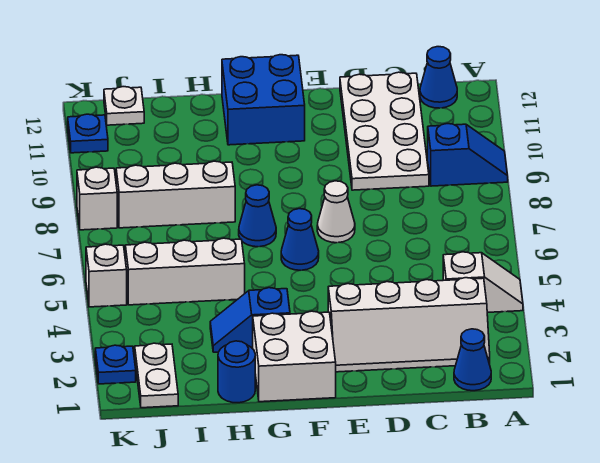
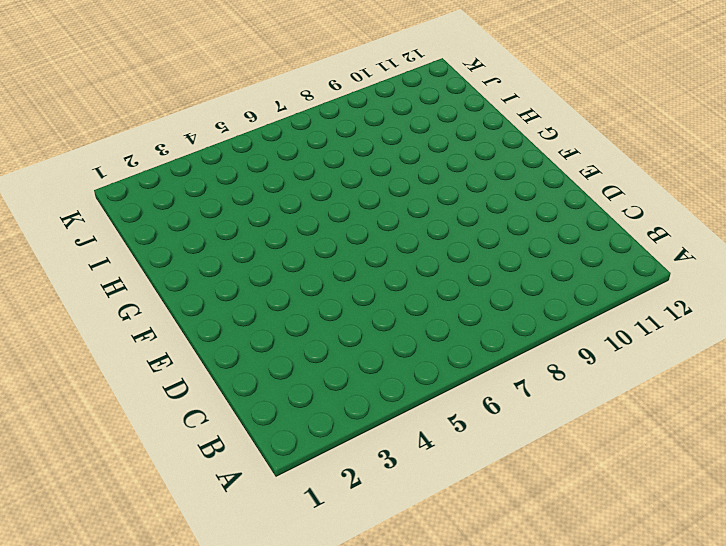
none -> white slope A4:B4 level 1 top B
none -> blue slope A9:B9 level 1 top B
none -> blue cone B1 level 1

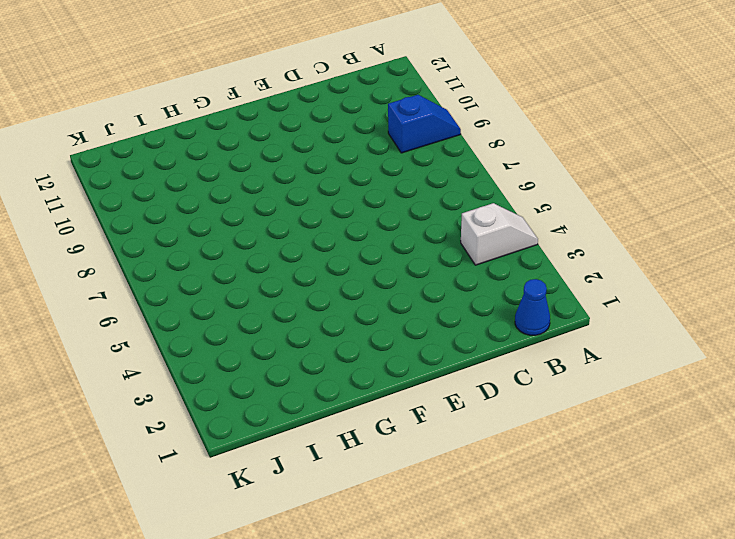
none -> white slope B2:E3 level 1 top 3
none -> blue cone B12 level 1
none -> white plate C9:D12 level 1

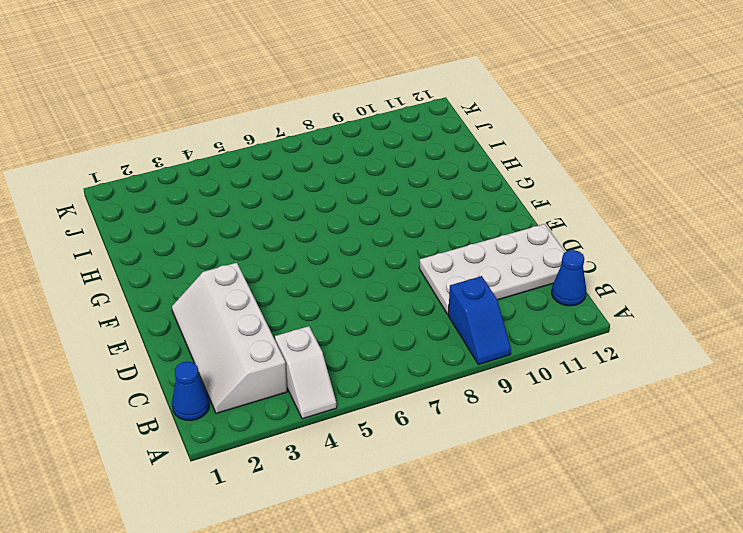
none -> white cone E7 level 1
none -> white brick F1:G2 level 1
none -> blue cone F6 level 1

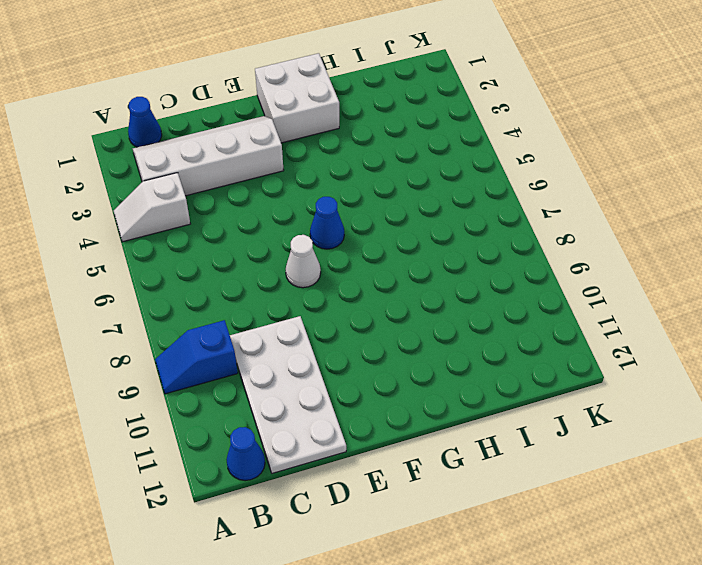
none -> blue brick F11:G12 level 1
none -> blue slope G3:H3 level 1 top G
none -> blue cone G7 level 1

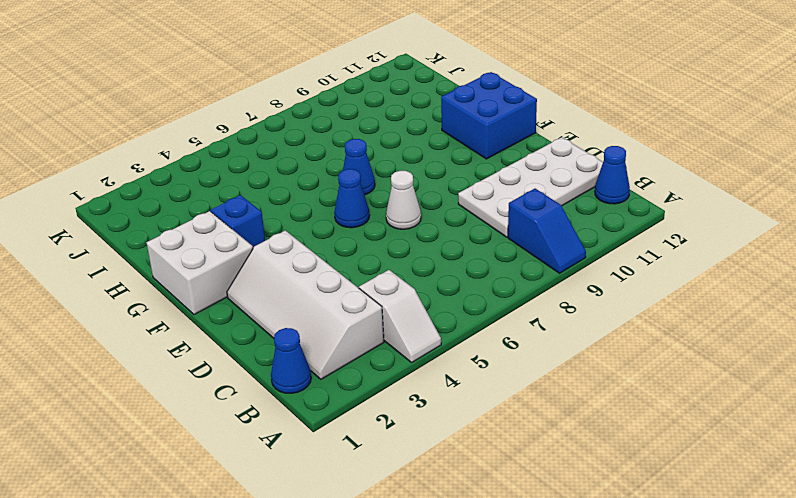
none -> blue round brick H1 level 1
none -> white brick H5:J5 level 1
none -> white brick H8:J8 level 1

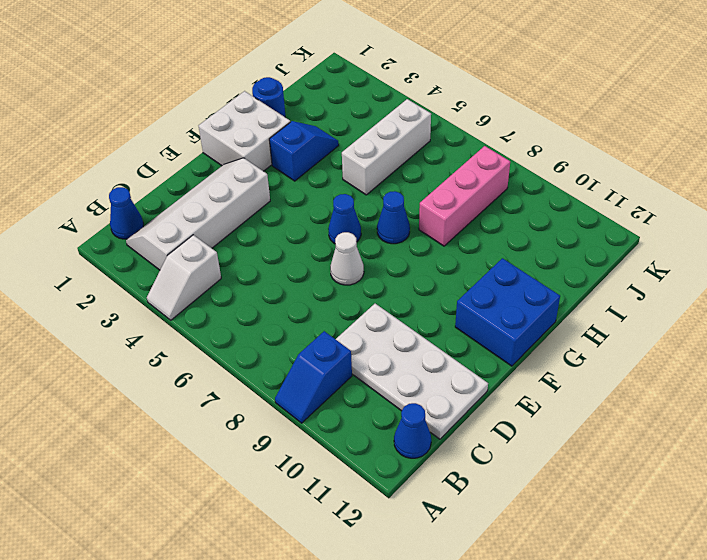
pink brick H8:J8 level 1 -> white brick H8:J8 level 1
none -> white plate J1:J2 level 1
none -> white plate J12 level 1
none -> blue plate K2 level 1

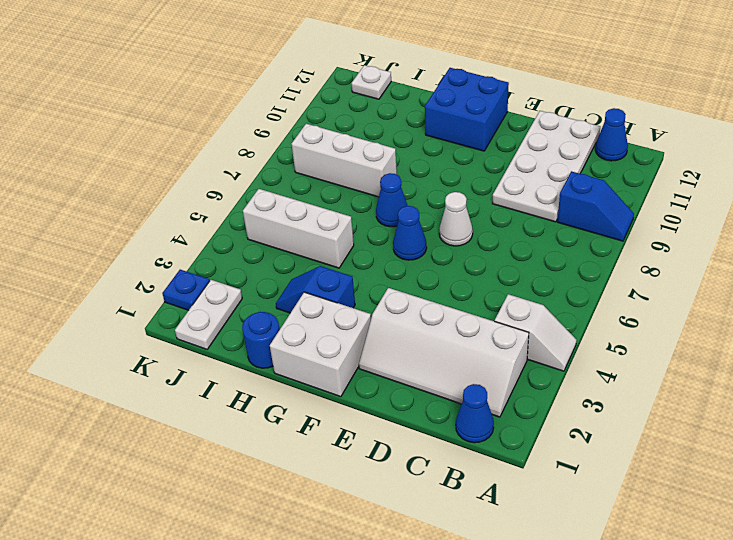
none -> white brick K5 level 1
none -> white brick K8 level 1
none -> blue plate K11 level 1

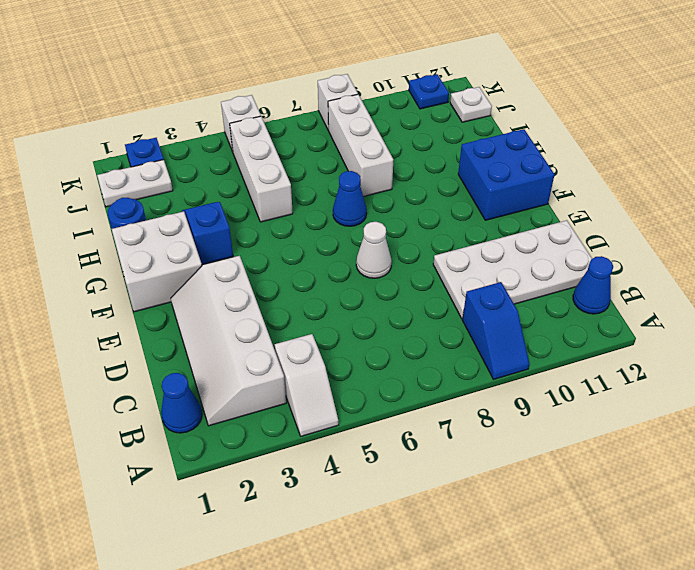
none -> blue cone F6 level 1

